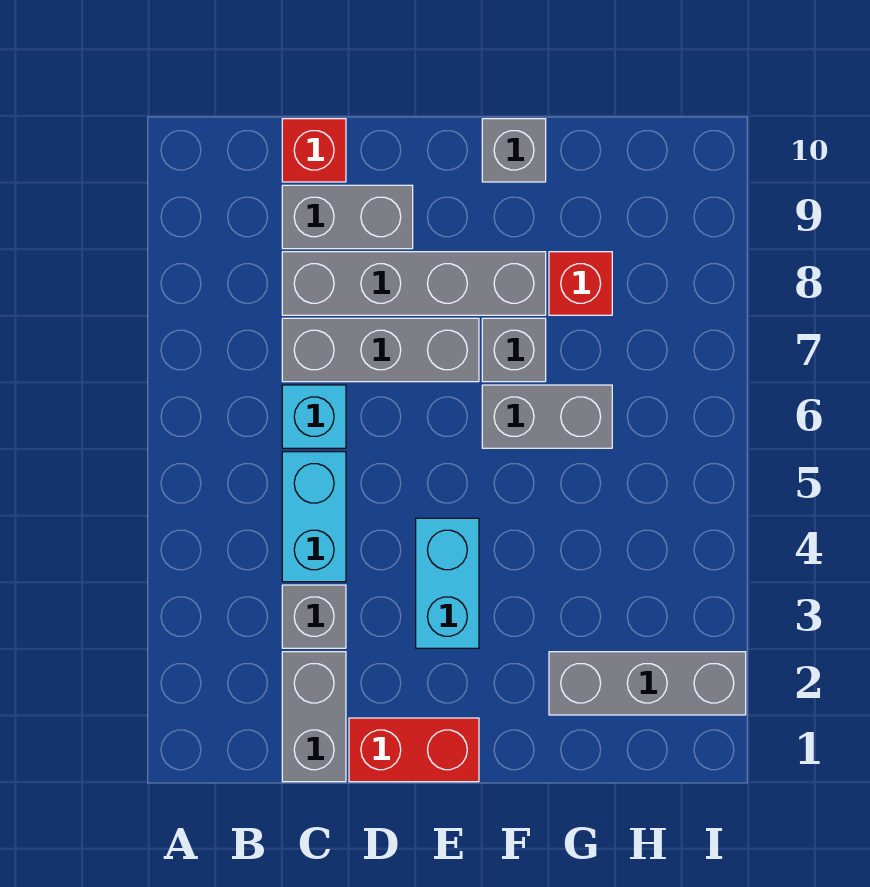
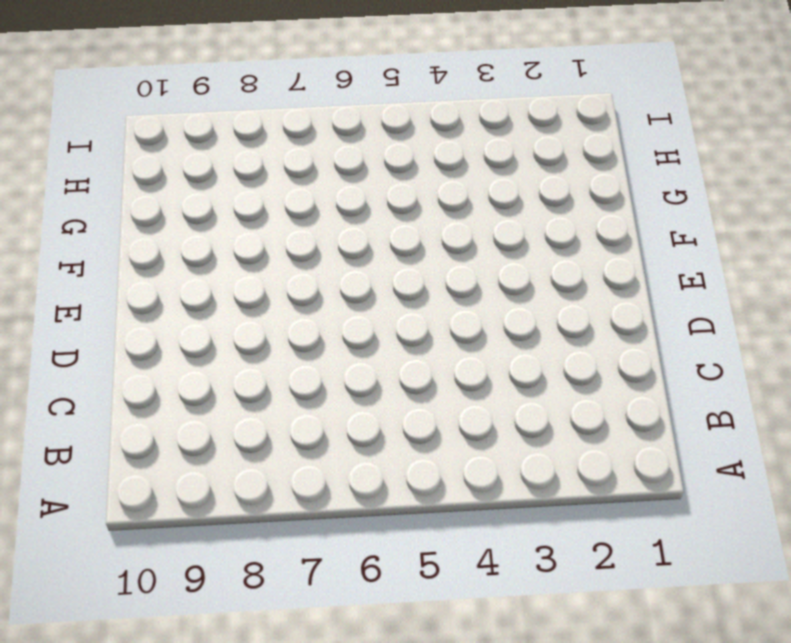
none -> grey brick C1:C2 level 1
none -> grey brick C3 level 1
none -> cyan brick C4:C5 level 1

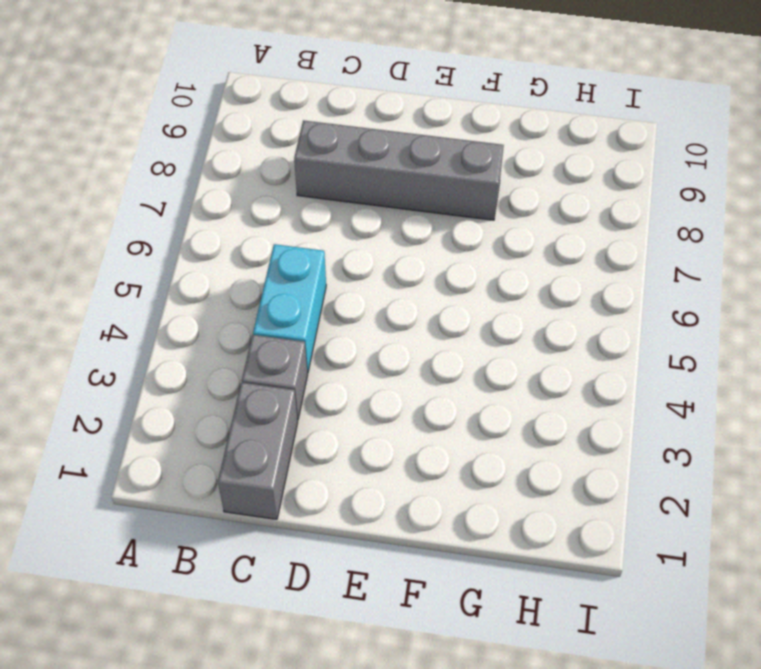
none -> cyan brick C6 level 1
none -> grey brick C7:E7 level 1
none -> grey brick C9:D9 level 1

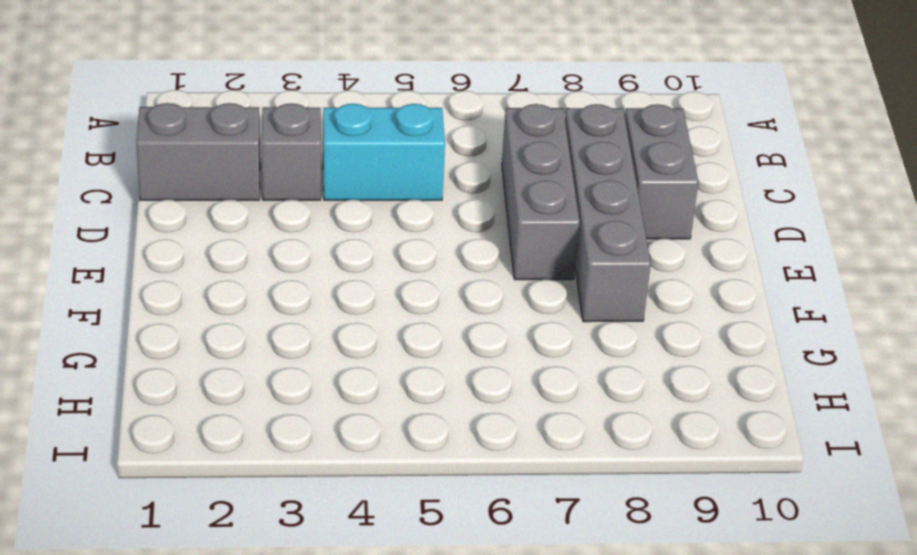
none -> cyan brick C6 level 1
none -> red brick C10 level 1
none -> red brick D1:E1 level 1

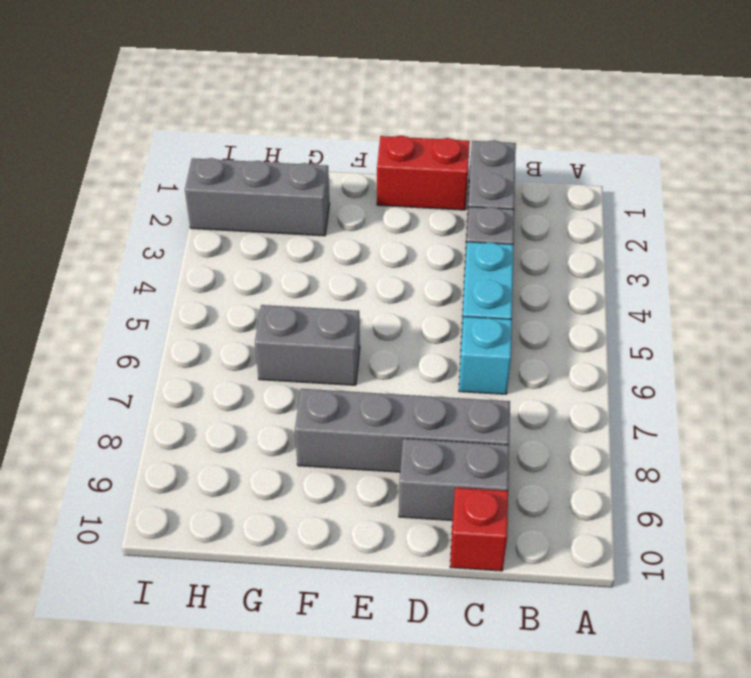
none -> grey brick C7:E7 level 1
none -> cyan brick E3:E4 level 1
none -> grey brick F7 level 1

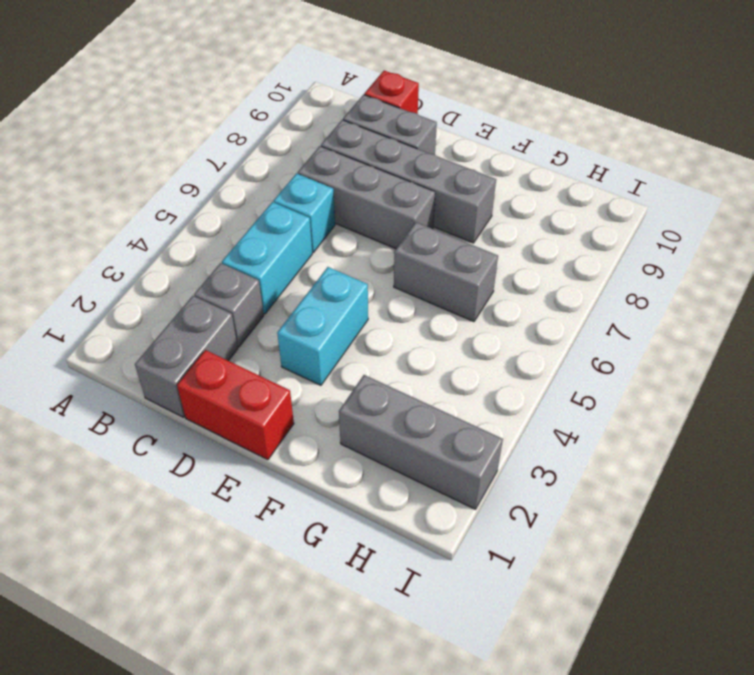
none -> grey brick F7 level 1
none -> grey brick F10 level 1
none -> red brick G8 level 1

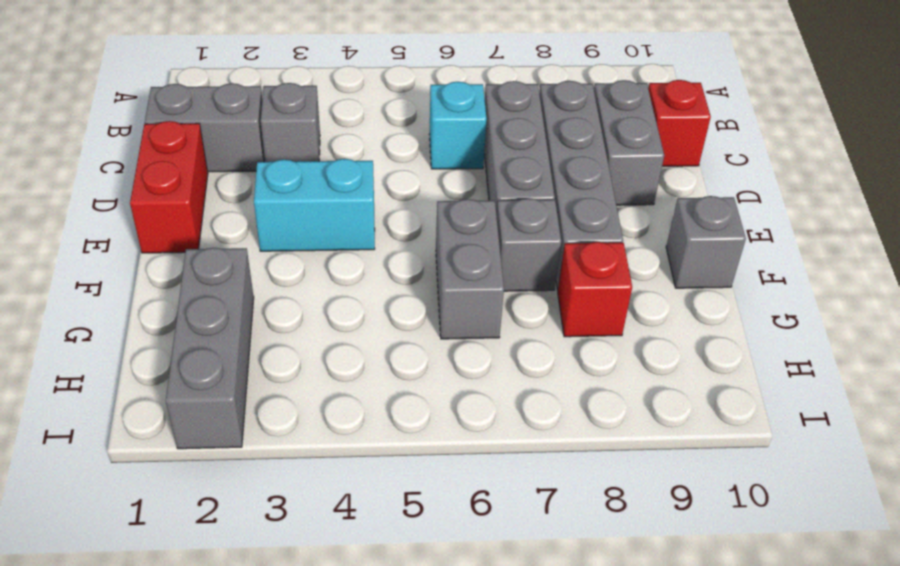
none -> cyan brick C4:C5 level 1

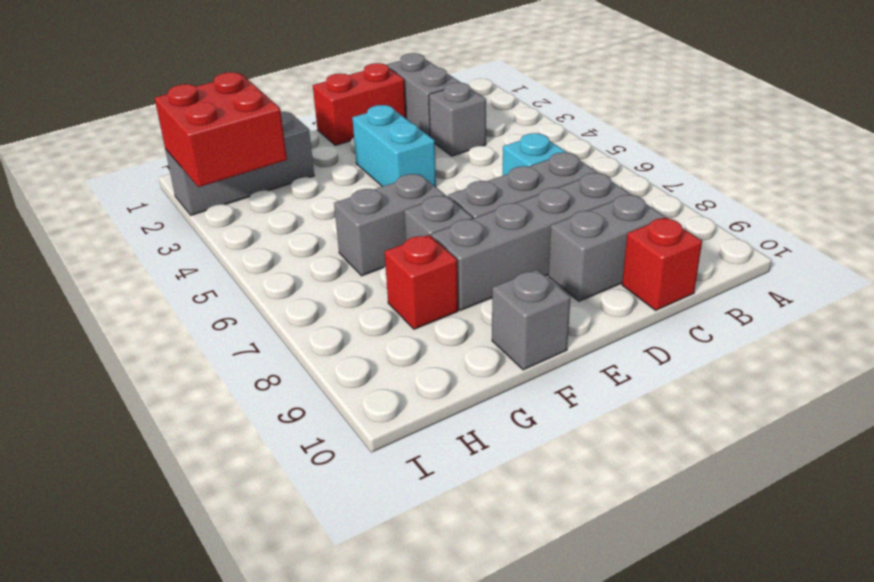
red brick H2:I3 level 2 -> none
none -> cyan brick C4:C5 level 1

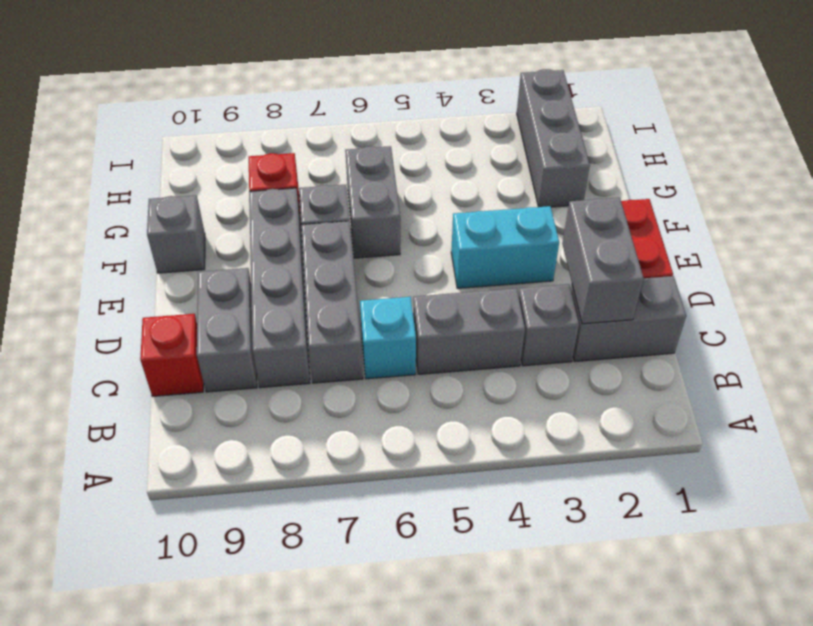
grey brick C2:D2 level 2 -> none
grey brick C4:C5 level 1 -> cyan brick C4:C5 level 1

